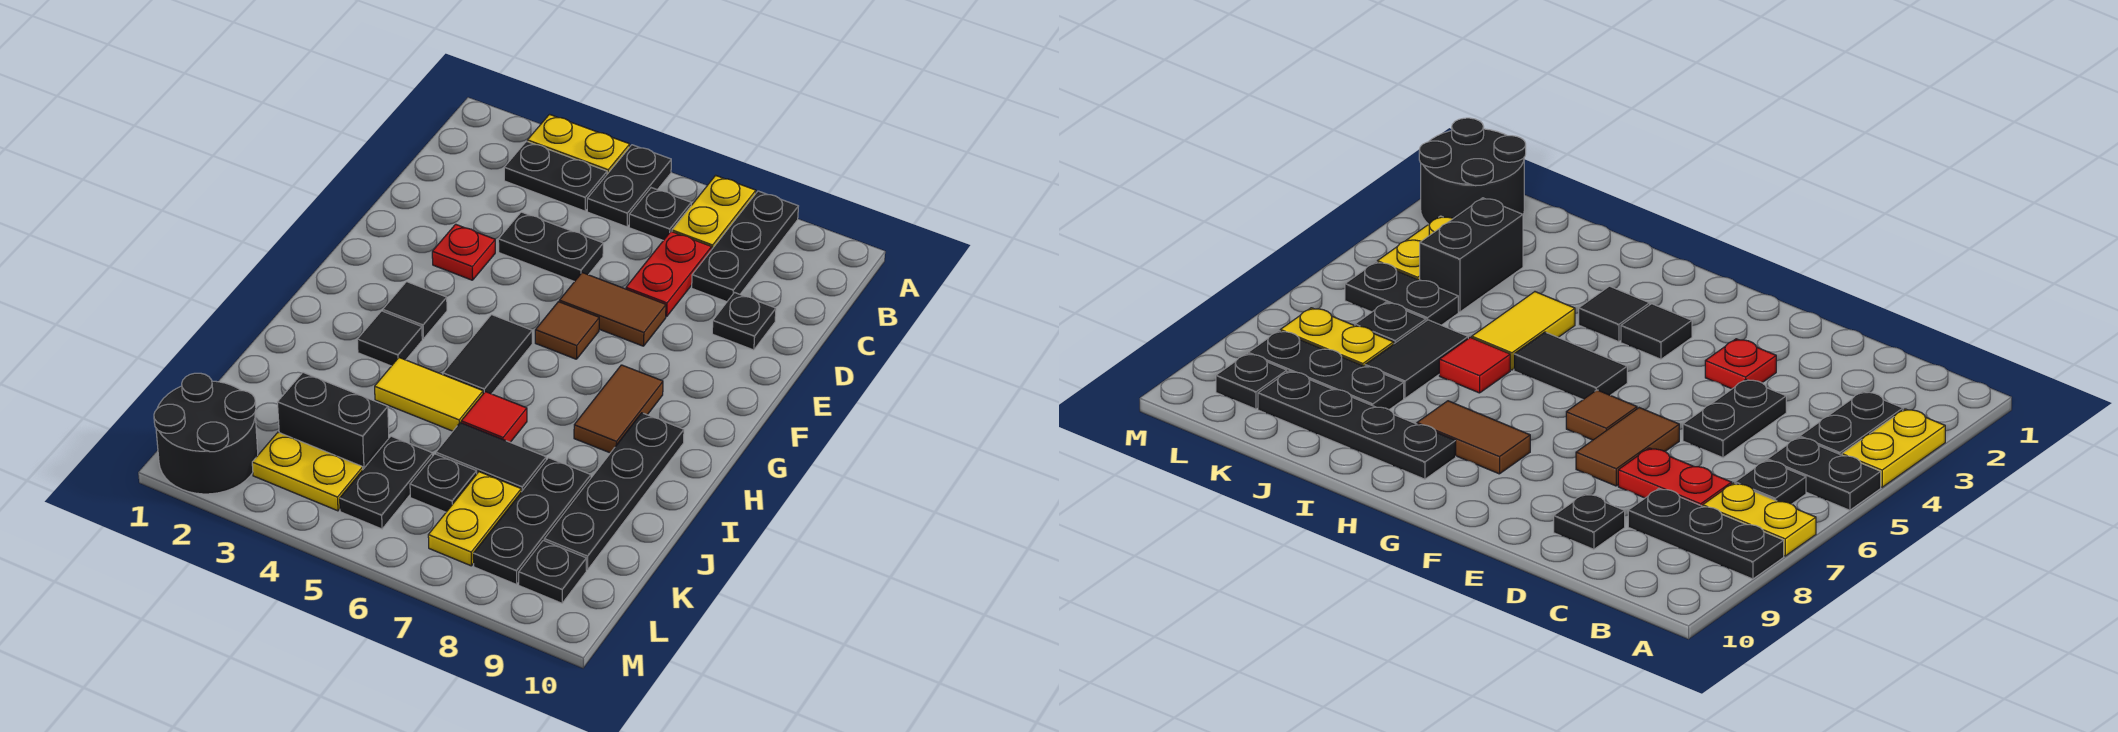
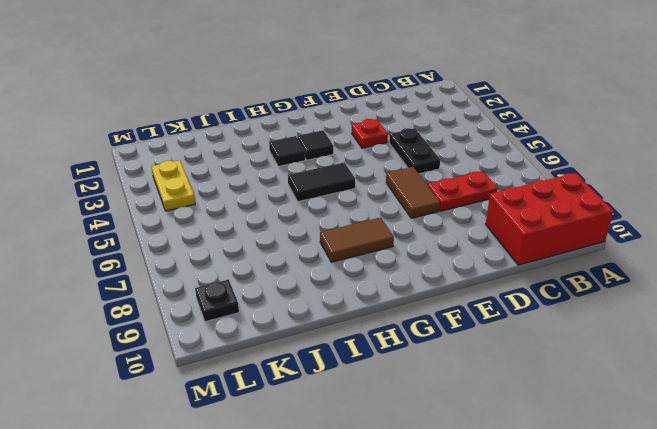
red brick A9:C10 level 1 -> none
none -> yellow plate A3:A4 level 1
none -> black plate A5:B5 level 1
none -> yellow plate A7:B7 level 1

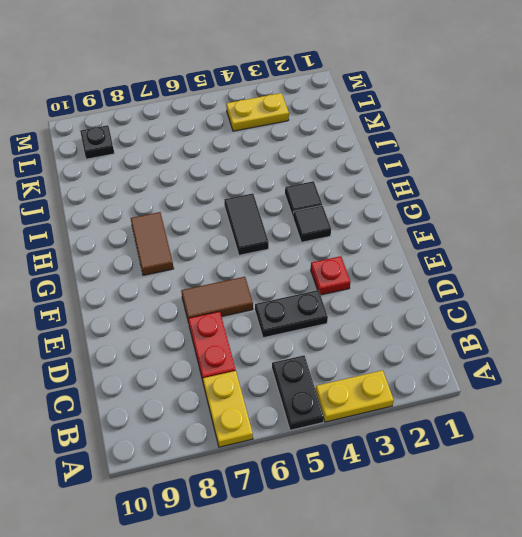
none -> black plate A8:C8 level 1
none -> black plate B3:B4 level 1
none -> black plate B6 level 1

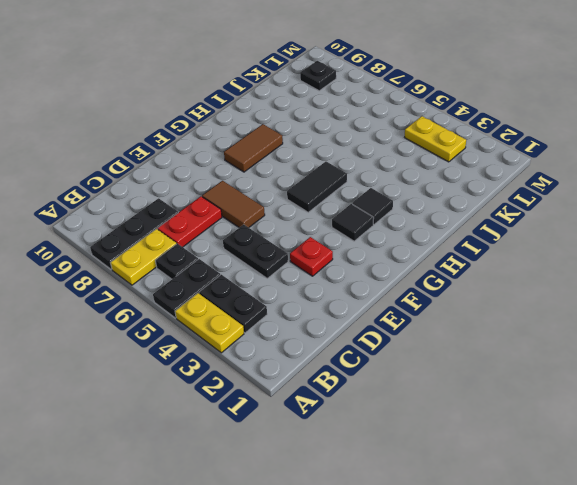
none -> black plate D9 level 1
none -> brown tile F6 level 1
none -> black plate H9:K9 level 1

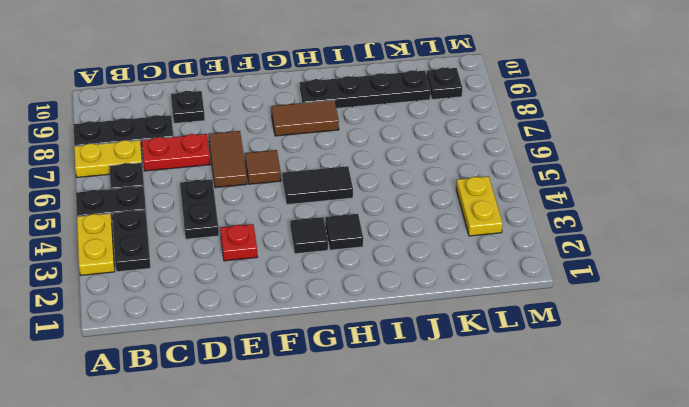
none -> yellow tile I4:I5 level 1
none -> red tile I6 level 1
none -> black tile J6:J7 level 1

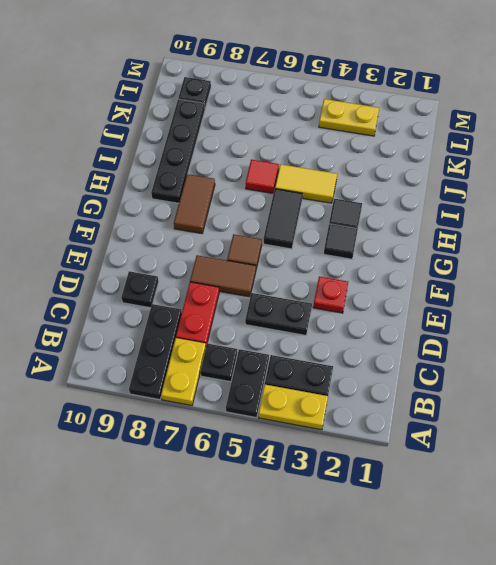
none -> black tile J6:J7 level 1
none -> black plate J8:L8 level 1
none -> black brick K3:K4 level 1

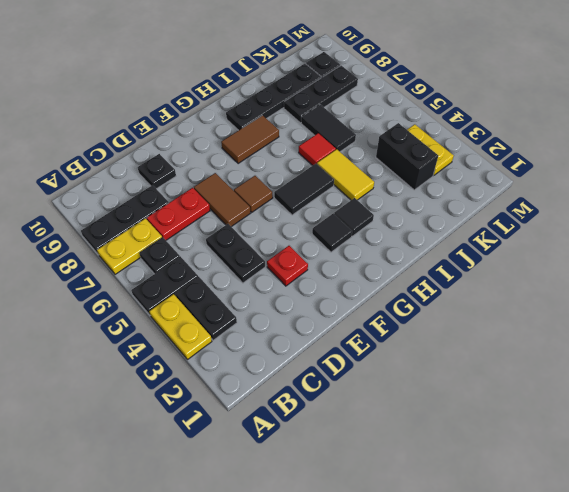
none -> black plate K5:L5 level 1
none -> black plate K6 level 1
none -> yellow plate K7:L7 level 1

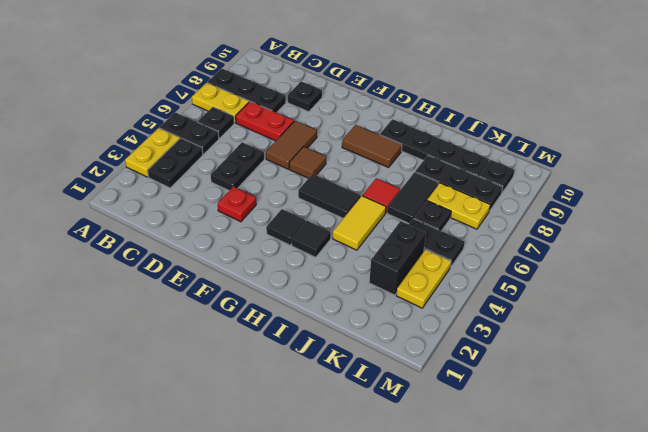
none -> black round brick L1:M2 level 1

